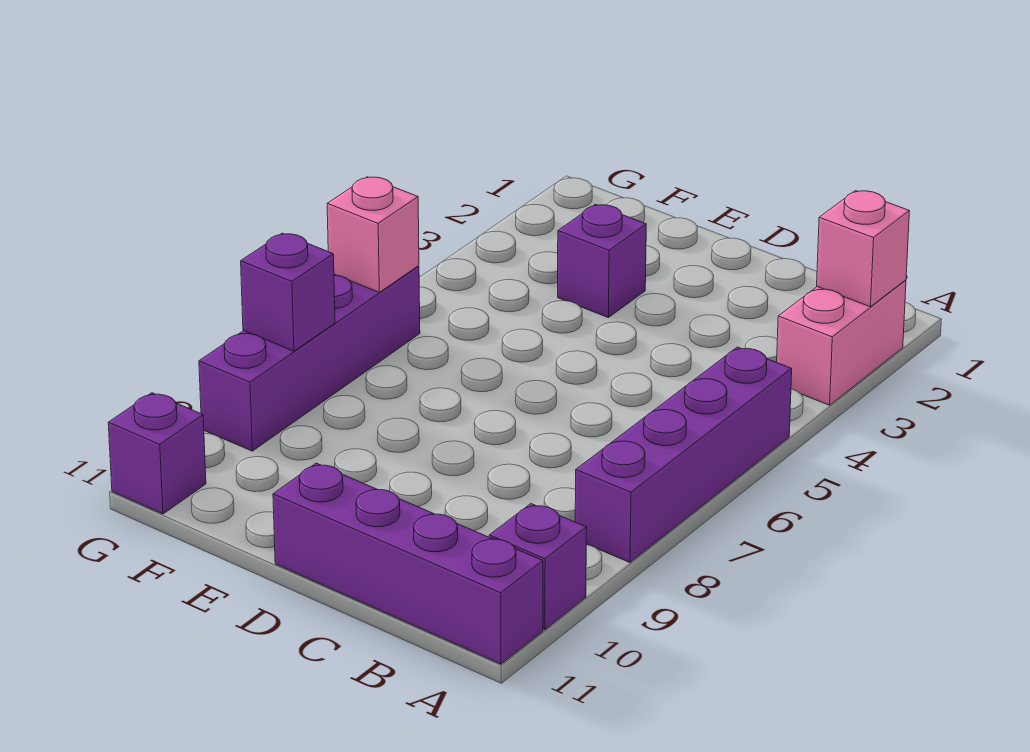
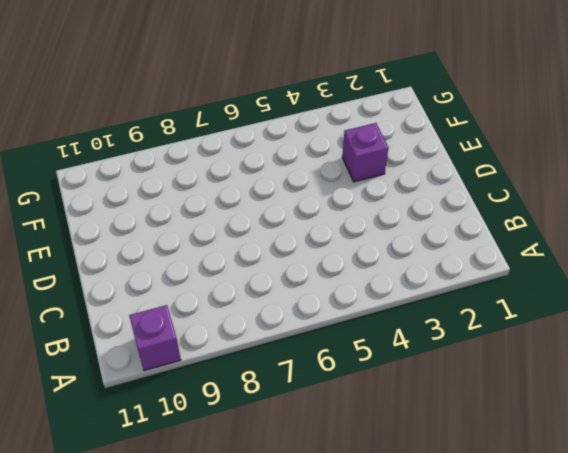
none -> pink brick A2:A3 level 1
none -> purple brick A5:A8 level 1

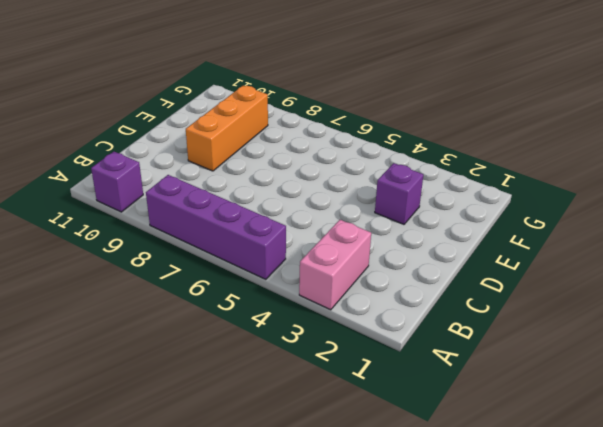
pink brick A3:B3 level 1 -> pink brick A2:A3 level 1
orange brick D9:F9 level 1 -> none
none -> purple brick A11:D11 level 1
none -> purple brick G6:G9 level 1

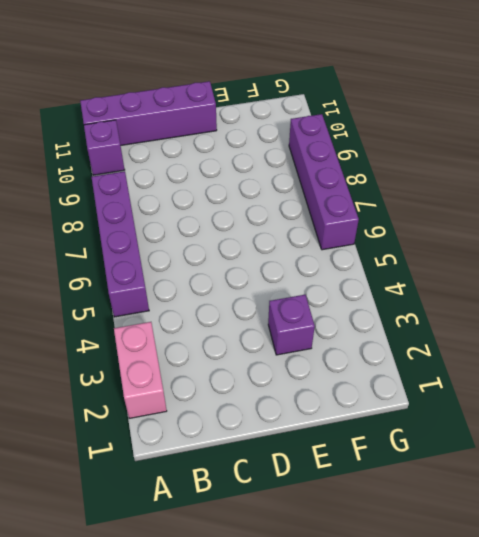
none -> purple brick G11 level 1
none -> pink brick A2 level 2

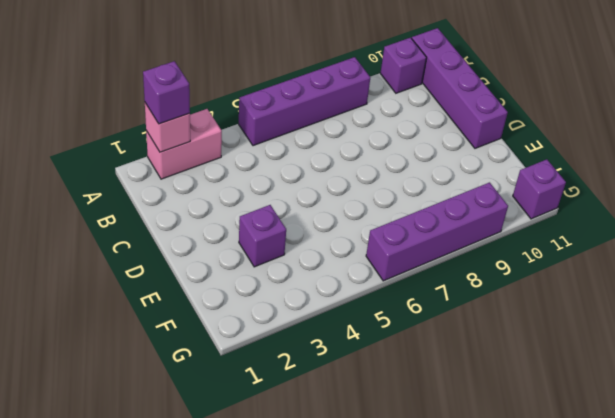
purple brick A2 level 3 -> purple brick G8 level 2
none -> pink brick G6 level 2

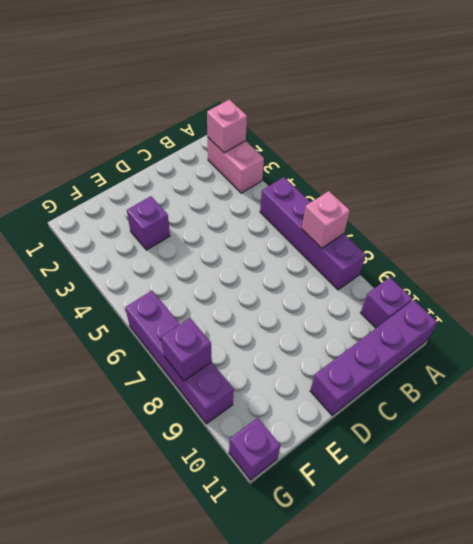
pink brick A7 level 2 -> pink brick G6 level 2

